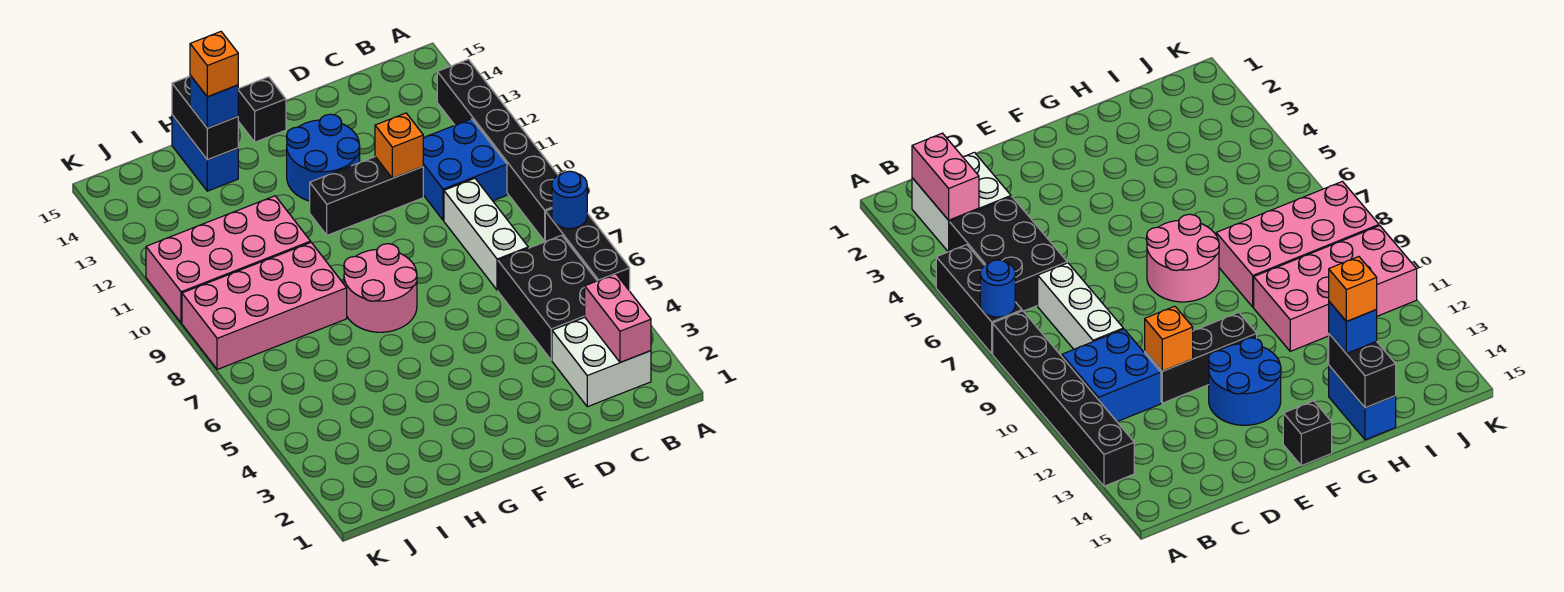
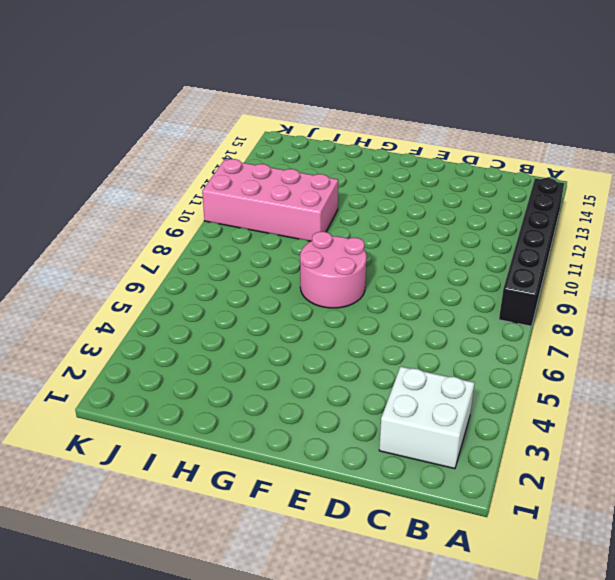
none -> black brick A5:A7 level 1
none -> black brick B4:C6 level 1
none -> blue brick B10:C11 level 1

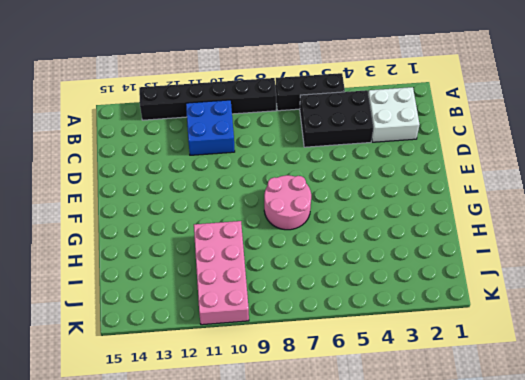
none -> white brick C7:C9 level 1
none -> black brick D11:F11 level 1
none -> blue round brick E12:F13 level 1

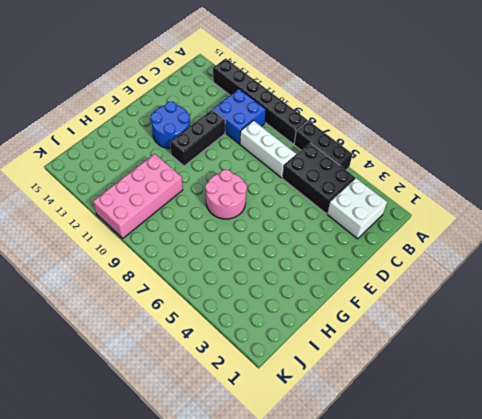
none -> black brick F15 level 1
none -> pink brick H8:K9 level 1
none -> blue brick H14:H15 level 1

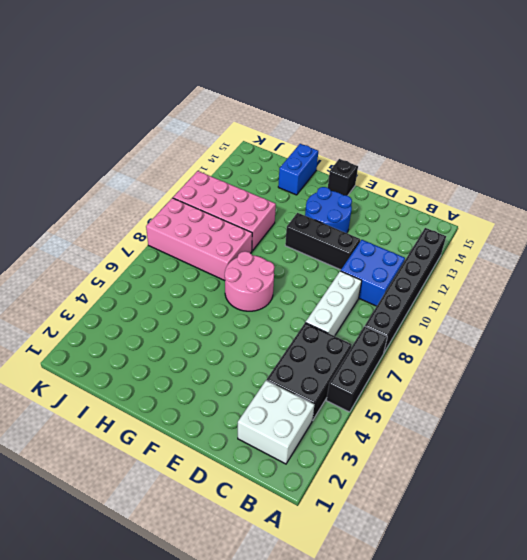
none -> blue round brick A7 level 2
none -> pink brick B2:B3 level 2
none -> orange brick D11 level 2

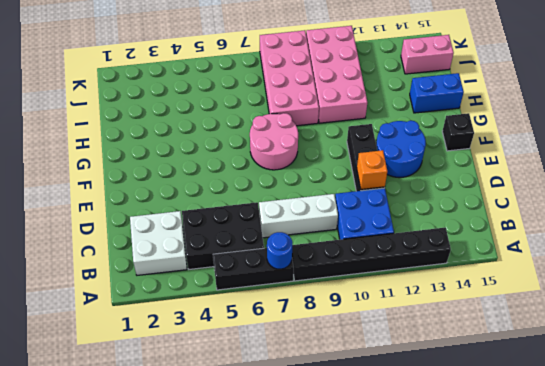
pink brick J14:J15 level 1 -> pink brick B2:B3 level 2
none -> black brick H14:H15 level 2
none -> blue brick H14 level 3
none -> orange brick H14 level 4

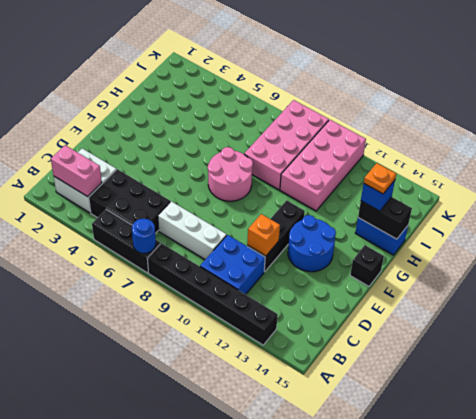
orange plate H14 level 4 -> orange brick H14 level 4

